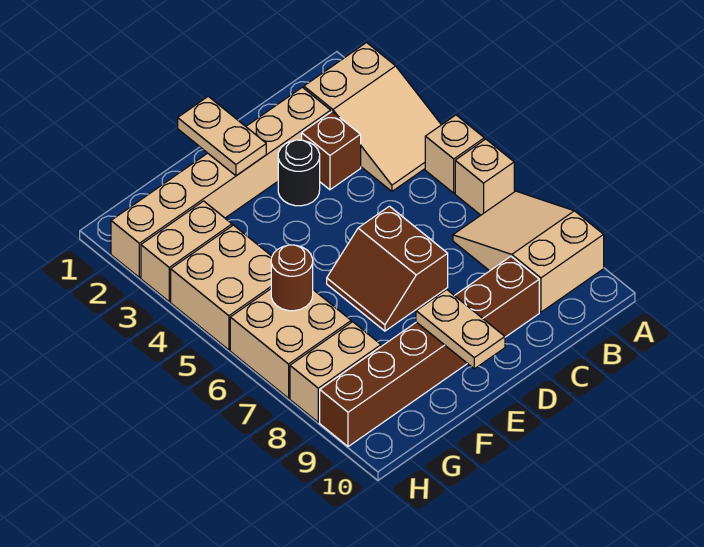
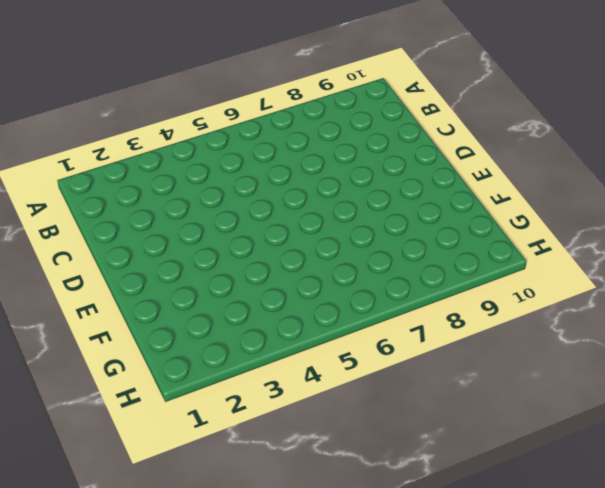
none -> tan slope A2:B4 level 1 top 2
none -> tan brick A5 level 1
none -> tan brick A6 level 1

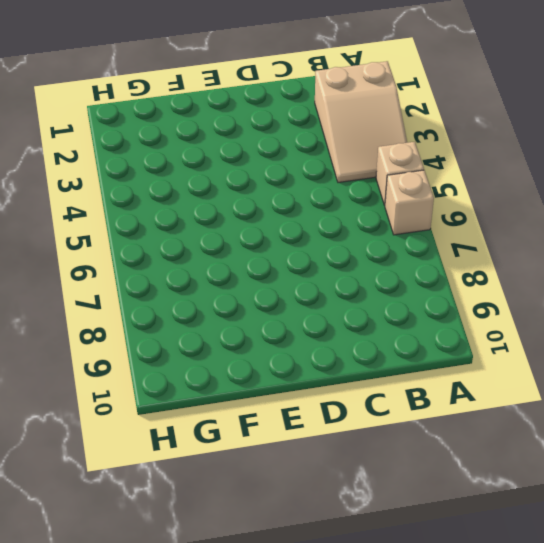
none -> tan slope A7:B9 level 1 top 9
none -> tan brick C2:H2 level 1
none -> brown brick C3 level 1

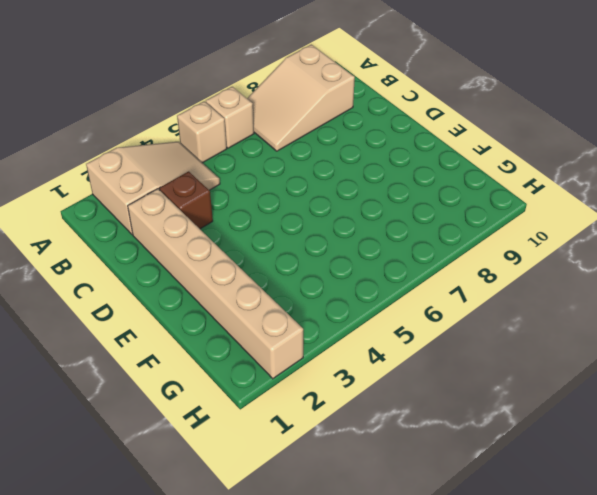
none -> brown brick C9:H9 level 1
none -> black round brick D3 level 1
none -> brown slope D6:E7 level 1 top D

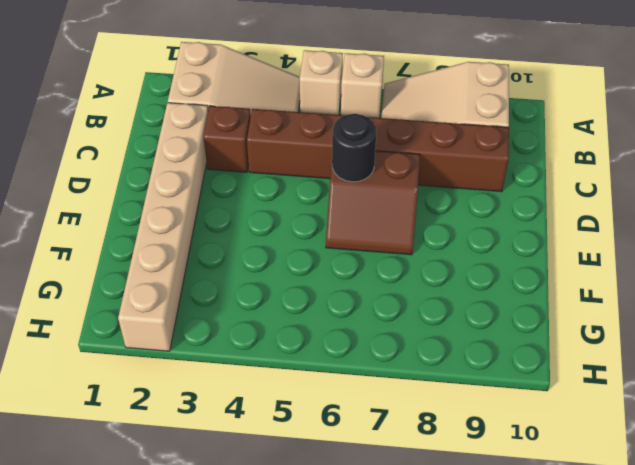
brown brick C4:C9 level 1 -> brown brick C9:H9 level 1
black round brick D6 level 2 -> black round brick D3 level 1
none -> tan brick G3:H3 level 1
none -> tan brick G4:H5 level 1
none -> tan brick G6:H7 level 1

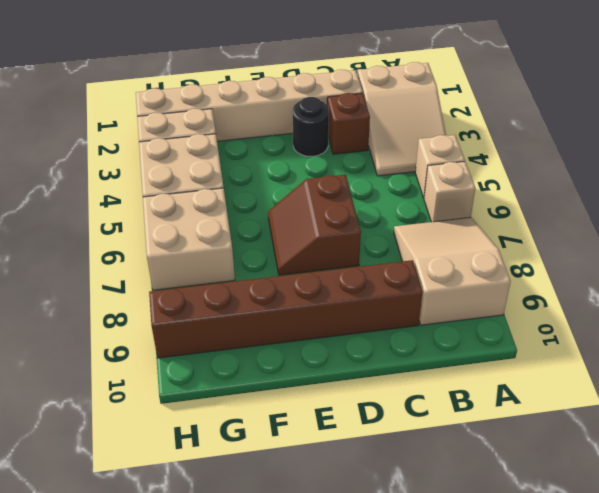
none -> tan brick G8:H8 level 1
none -> tan plate E1:E2 level 2
none -> tan plate E9:E10 level 2

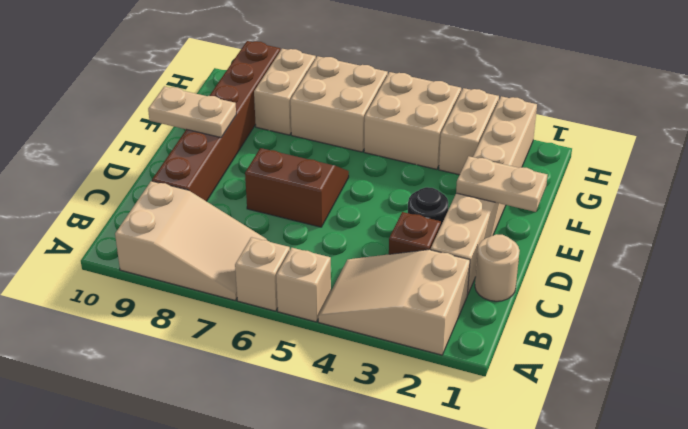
tan round brick C1 level 1 -> none
none -> brown round brick G6 level 2

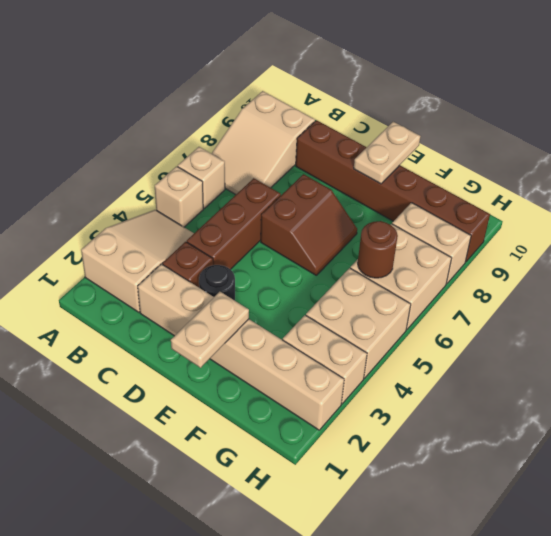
brown brick C4:C6 level 1 -> none

